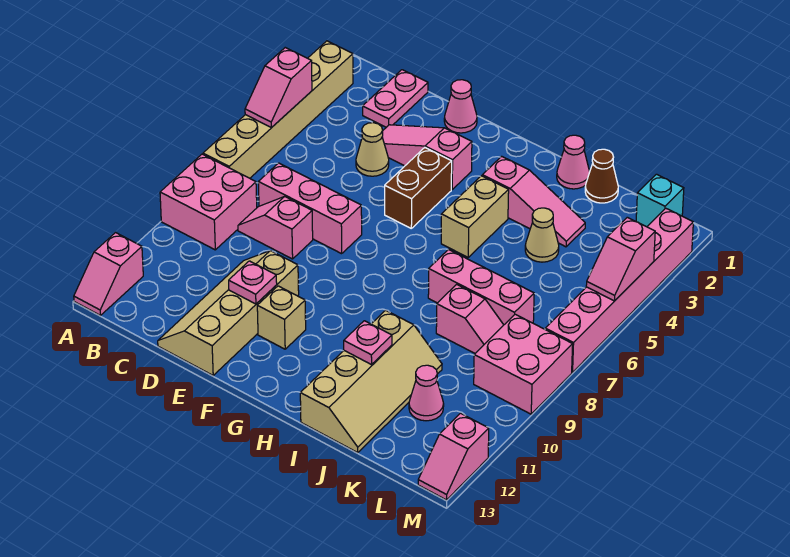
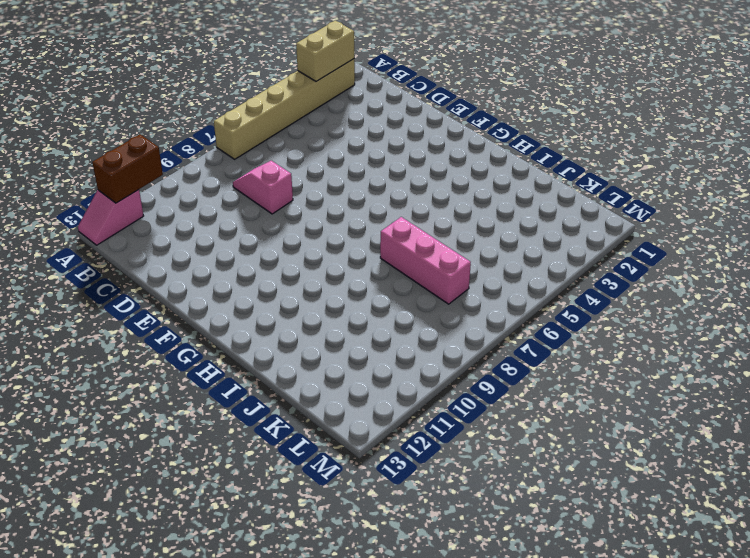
tan brick A2:A3 level 2 -> tan brick H4:H5 level 1
brown brick A11:A12 level 2 -> brown brick F4:F5 level 1
none -> pink brick A8:B9 level 1
none -> pink plate C1:C2 level 1
none -> pink brick C7:E7 level 1

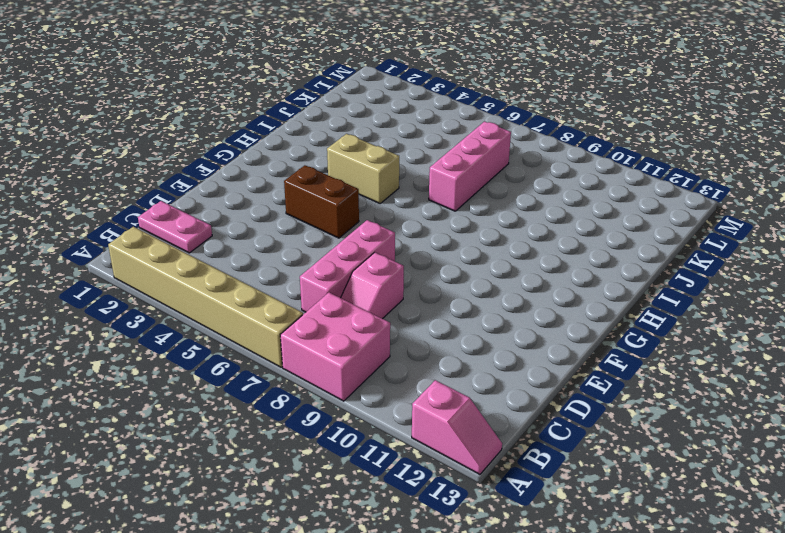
none -> pink slope D3:F3 level 1 top F
none -> tan cone D4 level 1
none -> tan slope D10:E13 level 1 top E

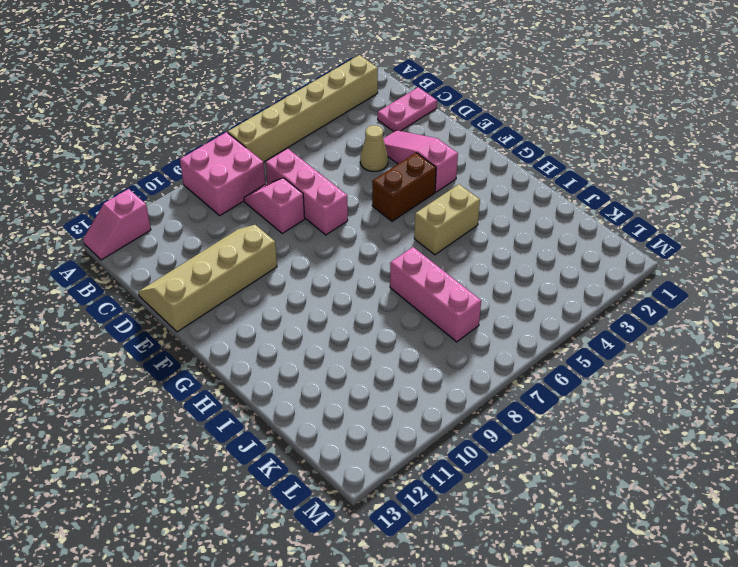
none -> pink cone E1 level 1
none -> tan brick F11 level 1
none -> pink slope H3:J3 level 1 top H

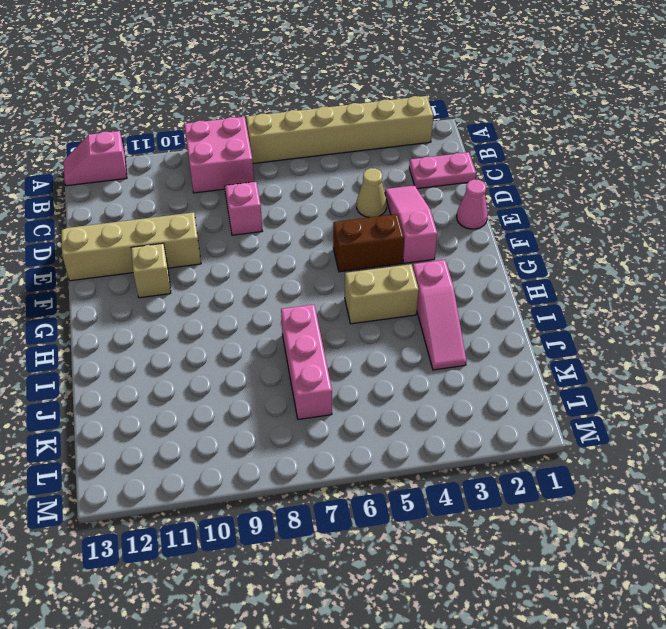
none -> pink brick C7:E7 level 1
none -> pink cone I1 level 1
none -> tan slope I10:J13 level 1 top I

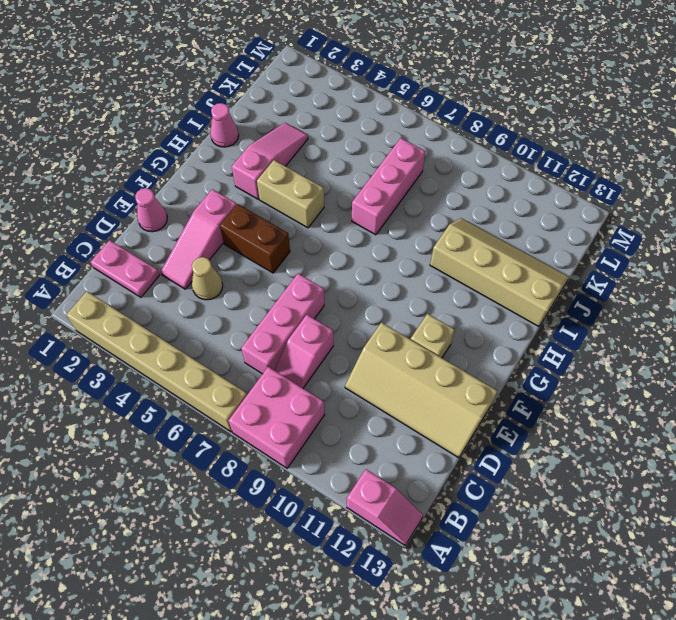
none -> brown cone J1 level 1
none -> tan cone J4 level 1
none -> pink slope J8:K8 level 1 top J

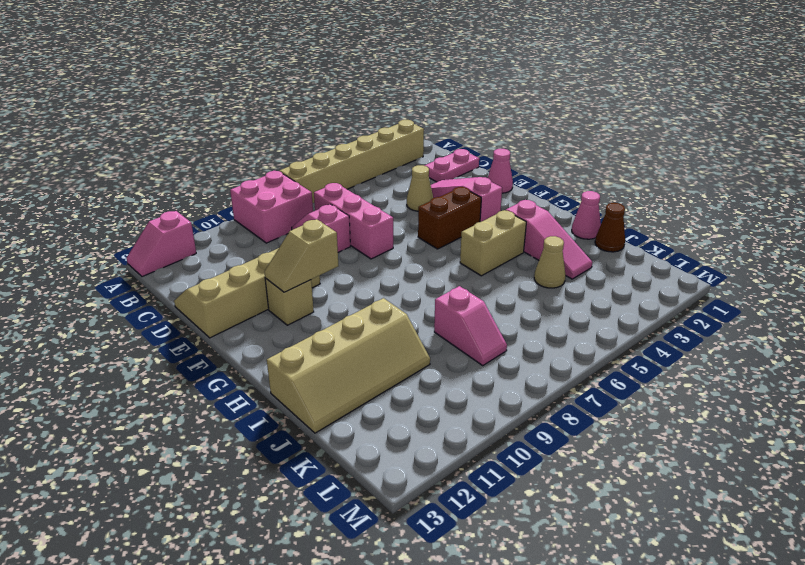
tan slope F10:F11 level 2 top 10 -> none
none -> pink brick I7:K7 level 1
none -> pink cone K11 level 1
none -> cyan brick L1 level 1

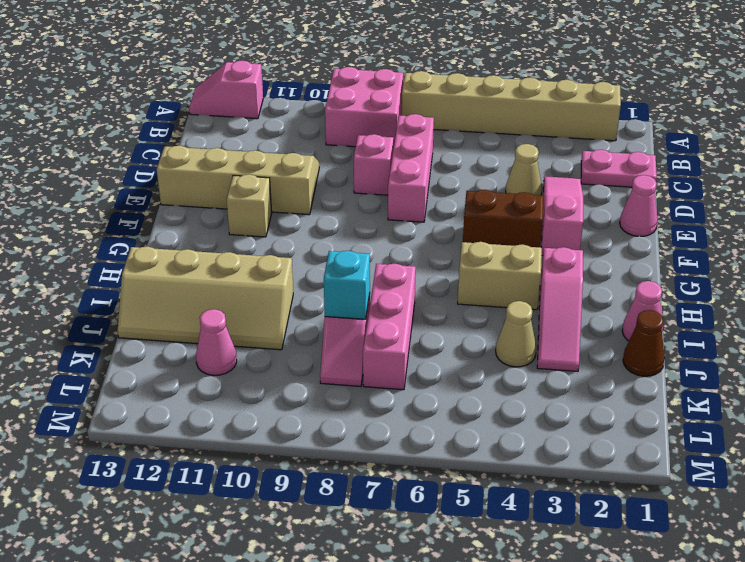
cyan brick J8 level 2 -> cyan brick L1 level 1
none -> pink brick L8:M9 level 1
none -> pink brick M2:M7 level 1
none -> pink slope M12:M13 level 1 top 12

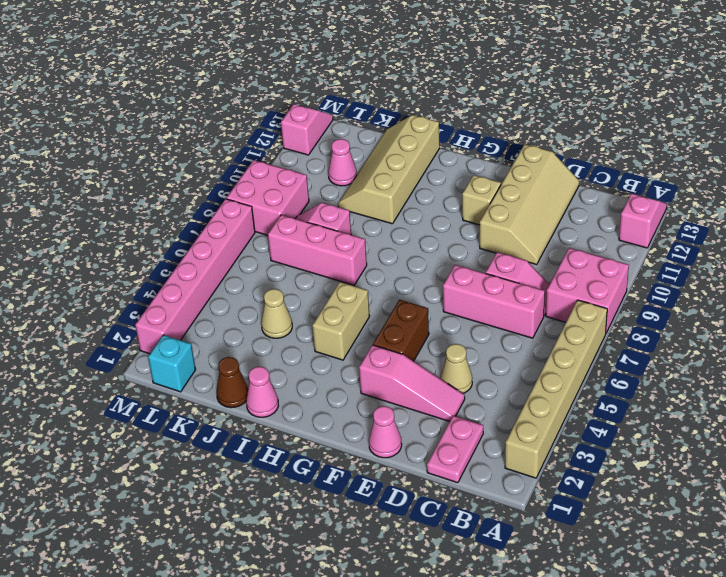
none -> pink slope H3:J3 level 1 top H
none -> pink slope A4:A5 level 2 top 4
none -> pink plate E11 level 2

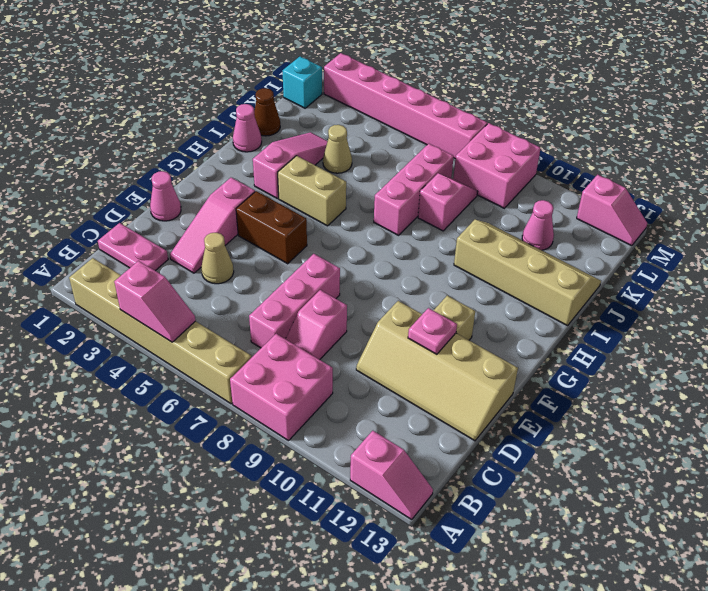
none -> pink plate I11 level 2
none -> pink slope M4:M5 level 2 top 4

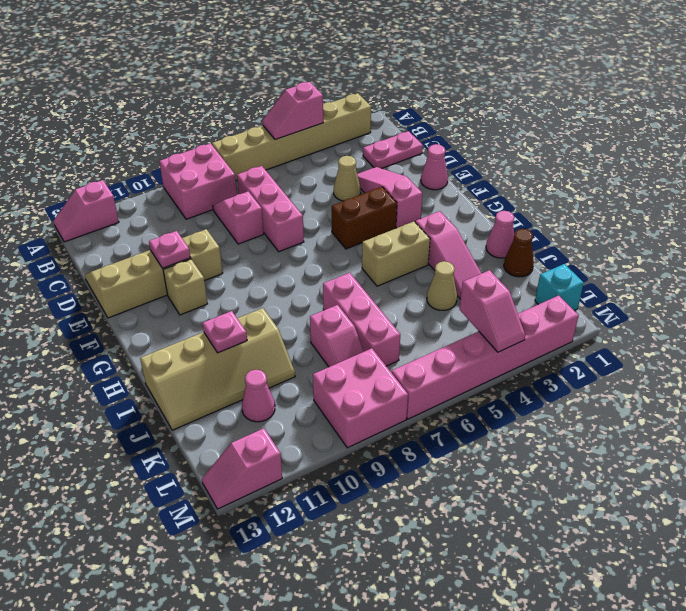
pink slope L4:M4 level 2 top L -> pink slope M4:M5 level 2 top 4

